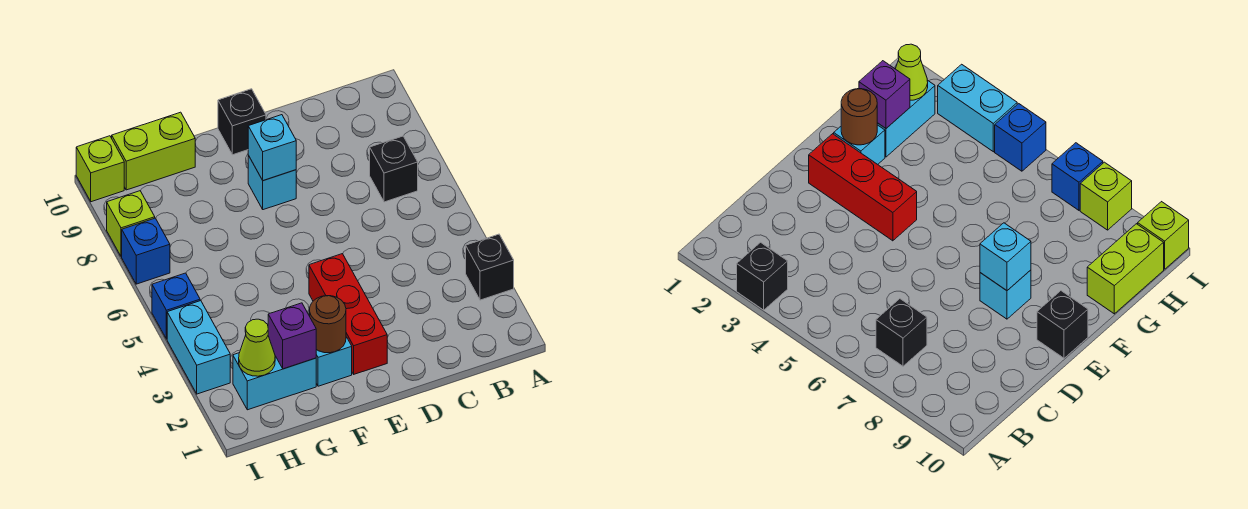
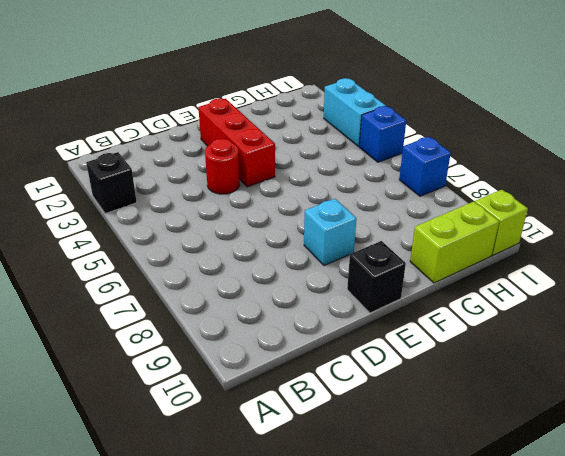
red round brick D4 level 1 -> none
none -> black brick B7 level 1
none -> cyan brick F2 level 1
none -> cyan brick G2:H2 level 1

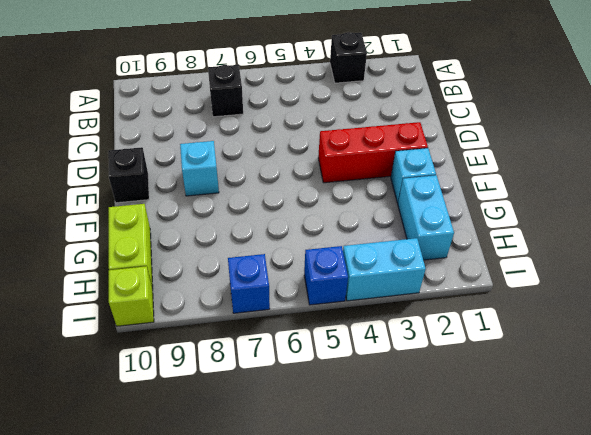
none -> lime brick I8 level 1
none -> cyan brick E8 level 2
none -> brown round brick F2 level 2

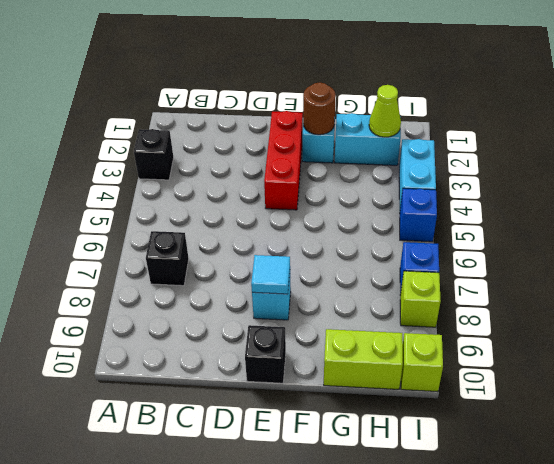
cyan tile E8 level 2 -> cyan brick E8 level 2
none -> purple brick G2 level 2

